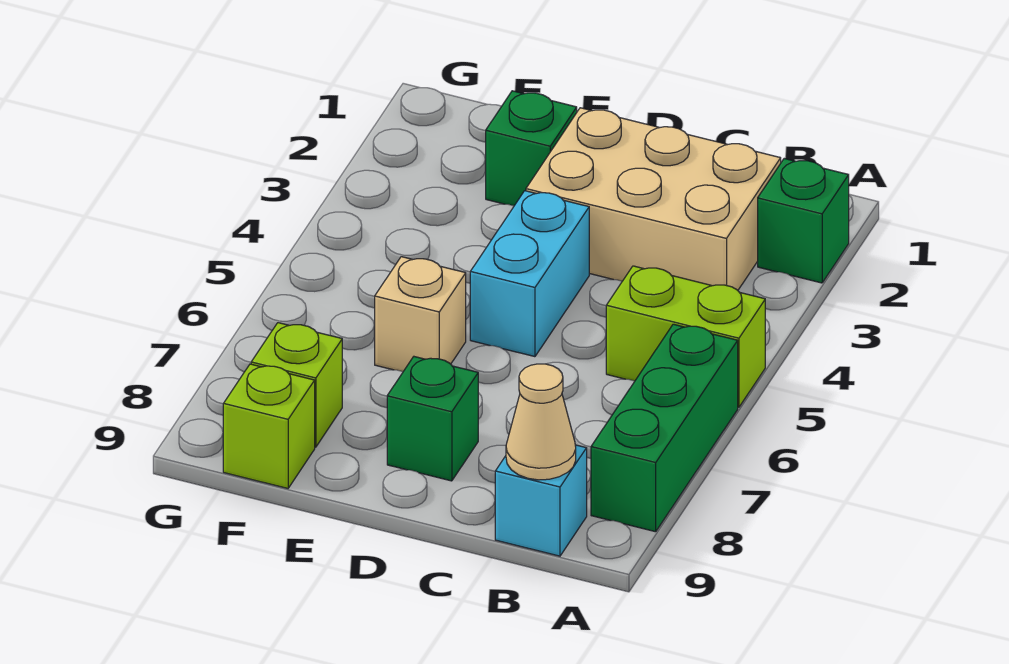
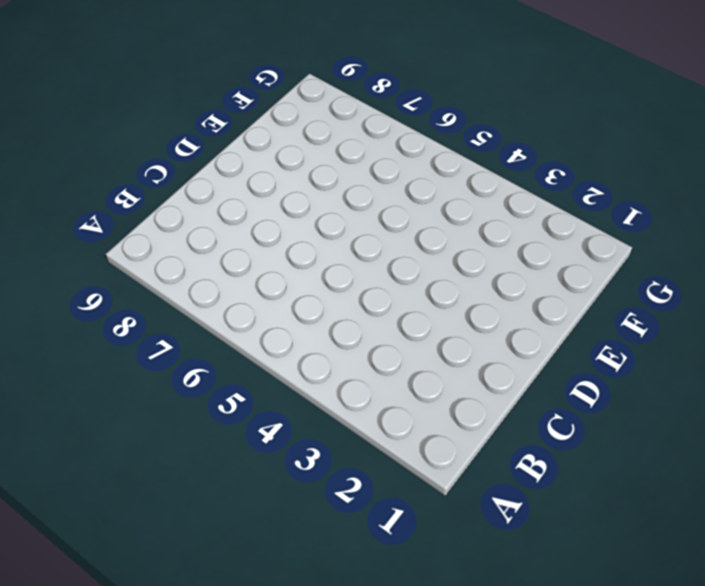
none -> green brick A2 level 1
none -> lime brick A5:B5 level 1
none -> green brick A6:A8 level 1

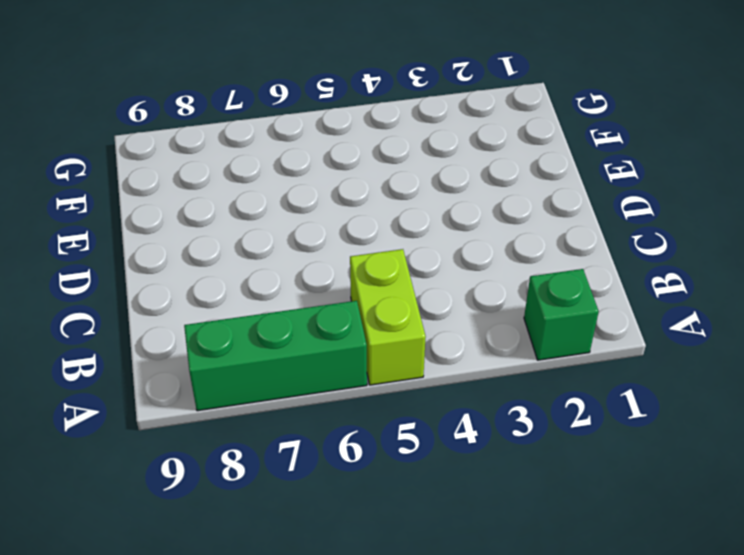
none -> tan brick B2:D3 level 1
none -> cyan brick B9 level 1
none -> cyan brick D4:D5 level 1

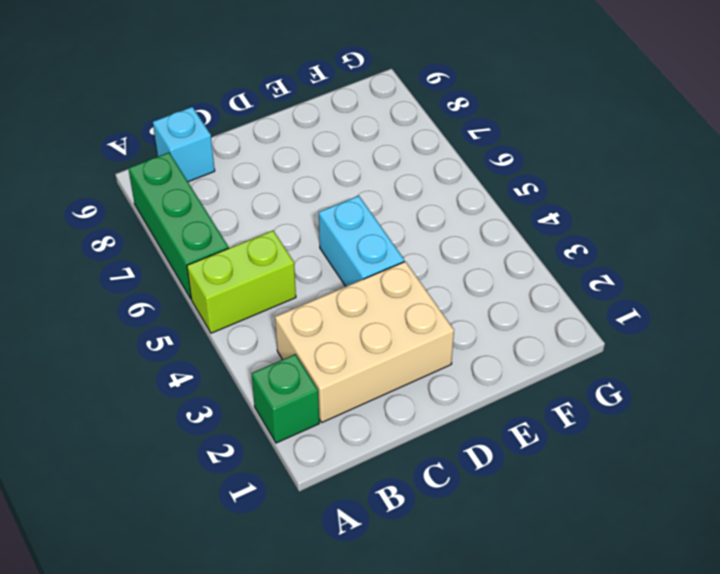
none -> green brick D8 level 1
none -> green brick E2 level 1
none -> tan brick E6 level 1

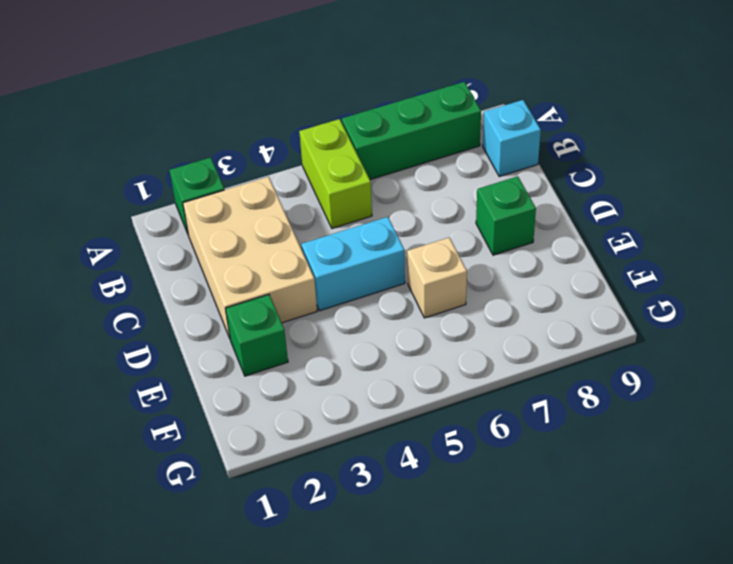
none -> lime brick F8 level 1
none -> lime brick F9 level 1
none -> tan cone B9 level 2

